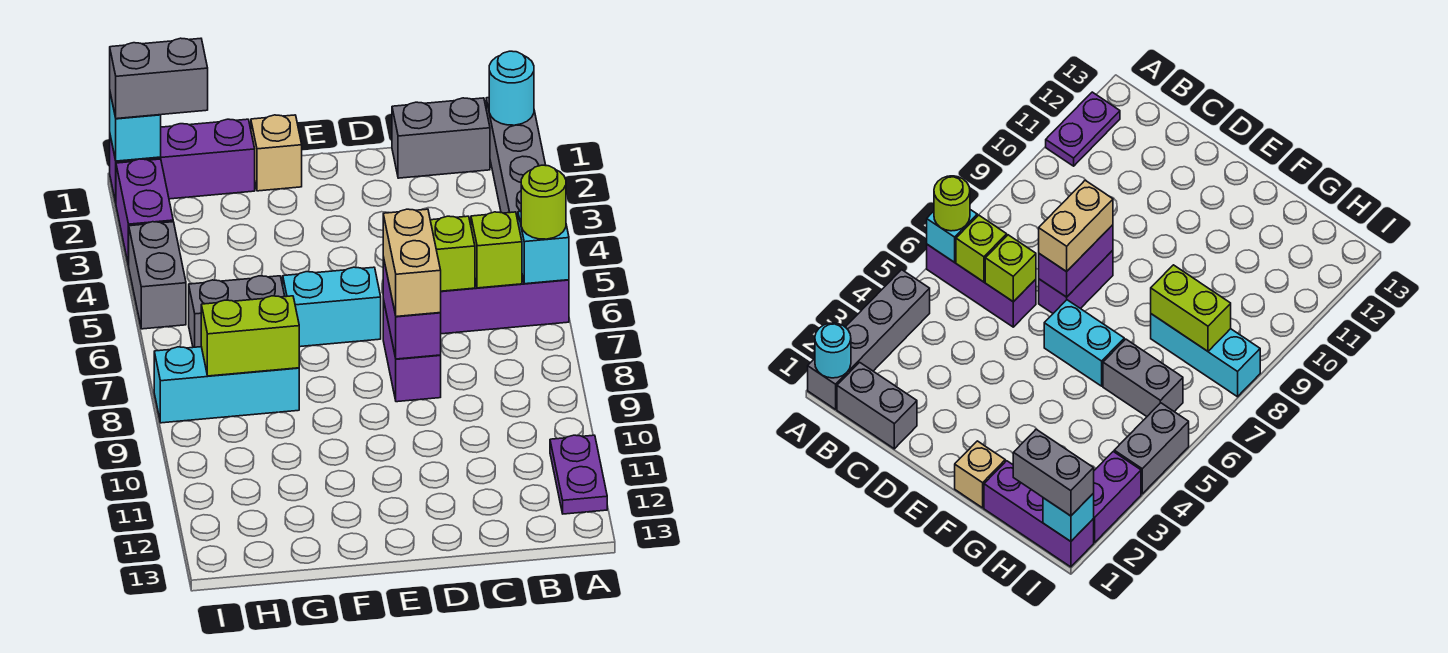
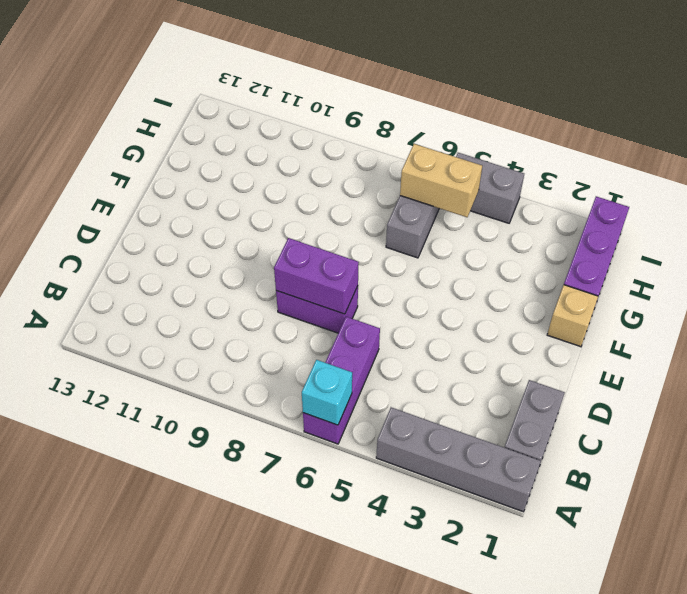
tan brick H5:H6 level 2 -> tan brick D7:D8 level 3
none -> purple plate A11:A12 level 1
none -> cyan brick E6:F6 level 1
none -> cyan brick G8:I8 level 1

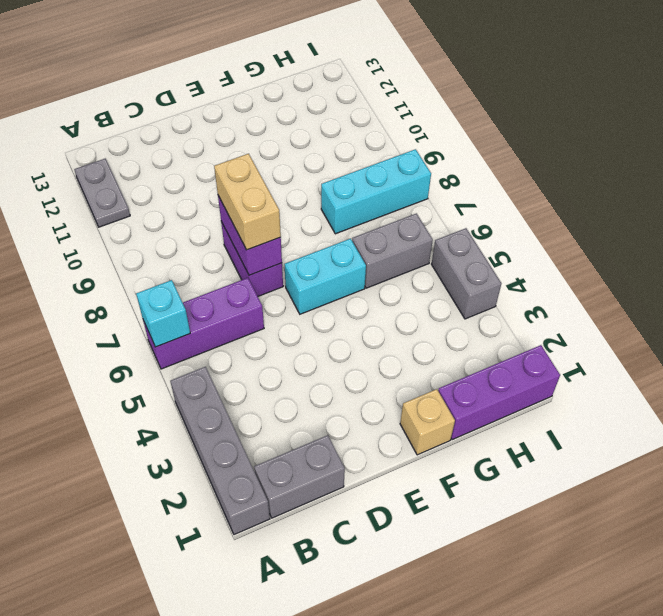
grey plate A11:A12 level 1 -> purple plate A11:A12 level 1
none -> purple brick I2:I3 level 1
none -> cyan round brick A1 level 2
none -> lime brick B6 level 2

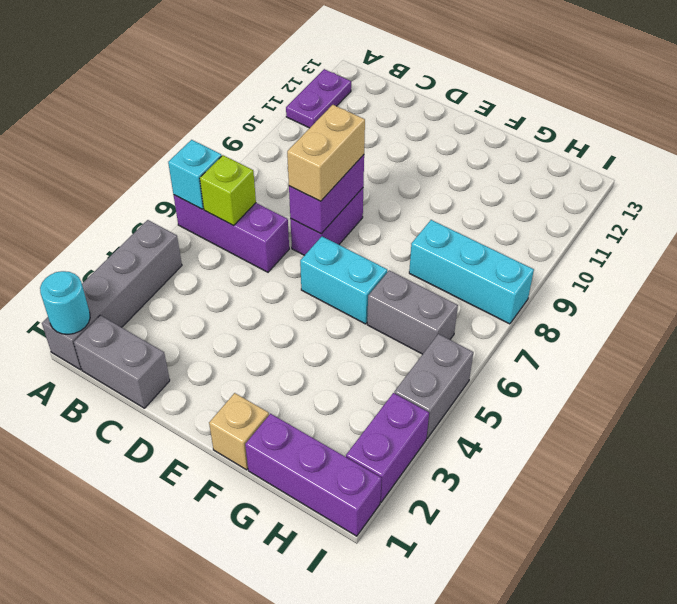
none -> lime brick C6 level 2
none -> lime brick G8:H8 level 2
none -> cyan brick I1 level 2

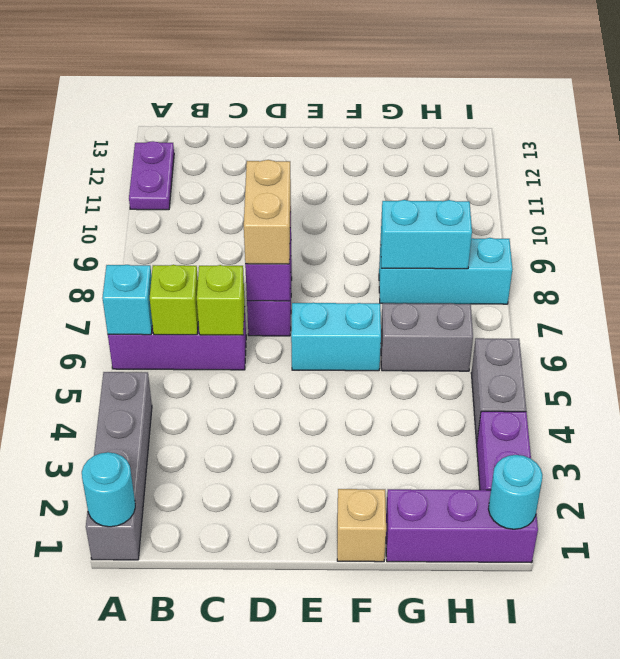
cyan brick G8:H8 level 2 -> lime brick G8:H8 level 2
cyan round brick I1 level 2 -> cyan brick I1 level 2
none -> grey brick B1:C1 level 1
none -> lime round brick A6 level 3
none -> grey brick H1:I1 level 3

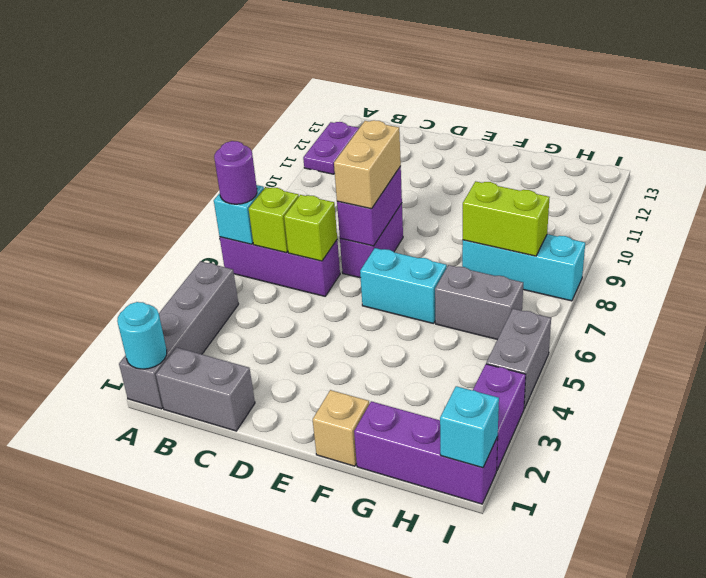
purple round brick A6 level 3 -> lime round brick A6 level 3
none -> grey brick H1:I1 level 3

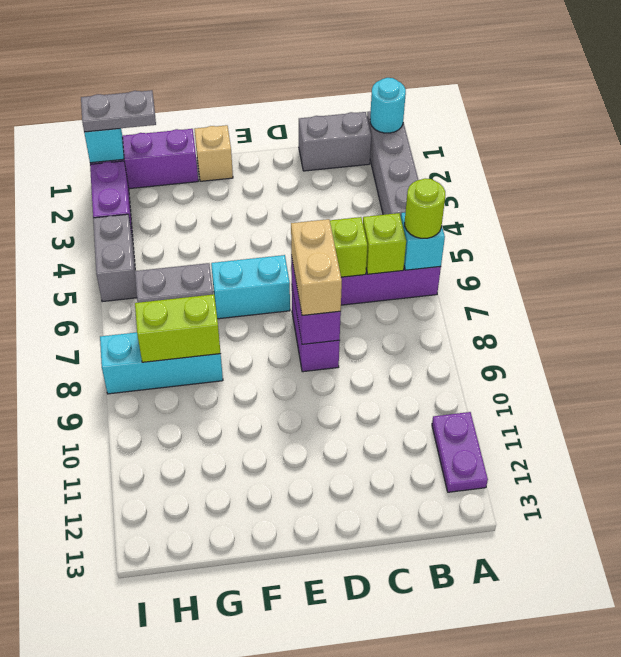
grey plate H1:I1 level 3 -> grey brick H1:I1 level 3

